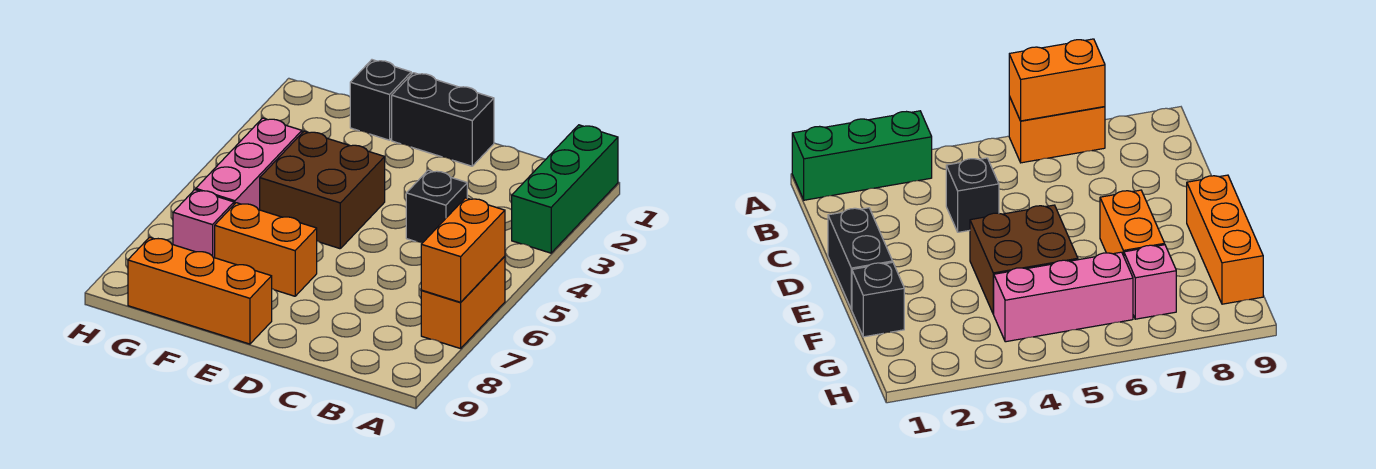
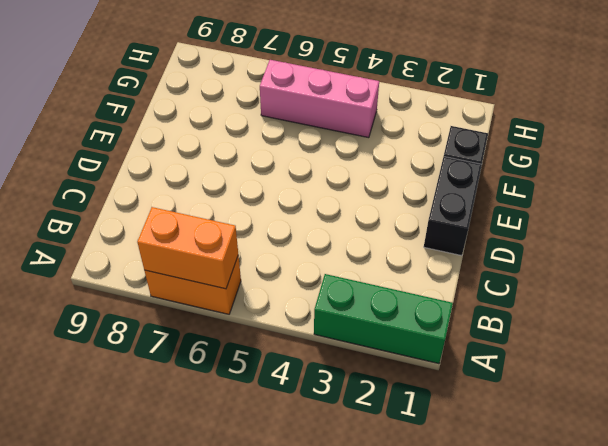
none -> black brick C4 level 1
none -> brown brick E4:F5 level 1

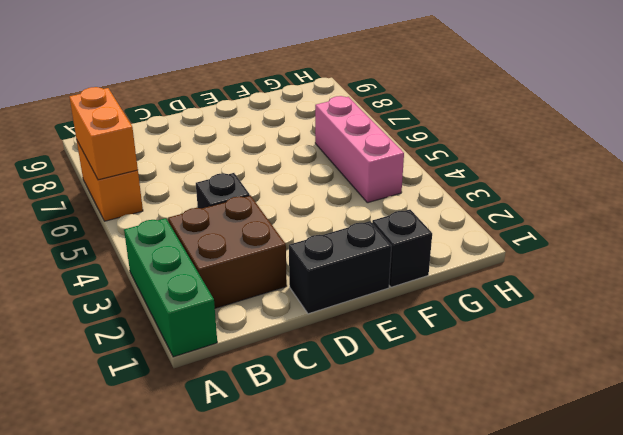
brown brick B2:C3 level 1 -> brown brick E4:F5 level 1
none -> orange brick E7:F7 level 1
none -> orange brick E9:G9 level 1

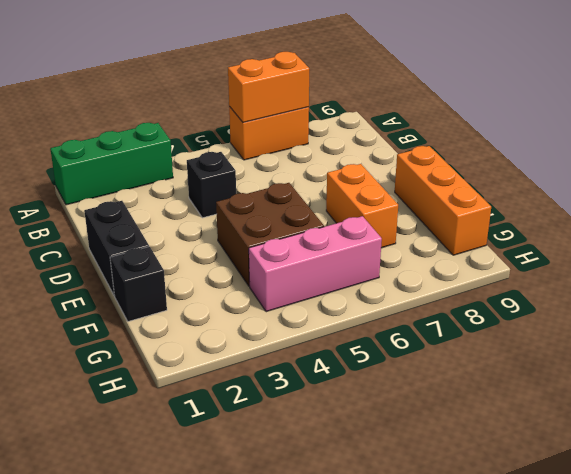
none -> pink brick G7 level 1

